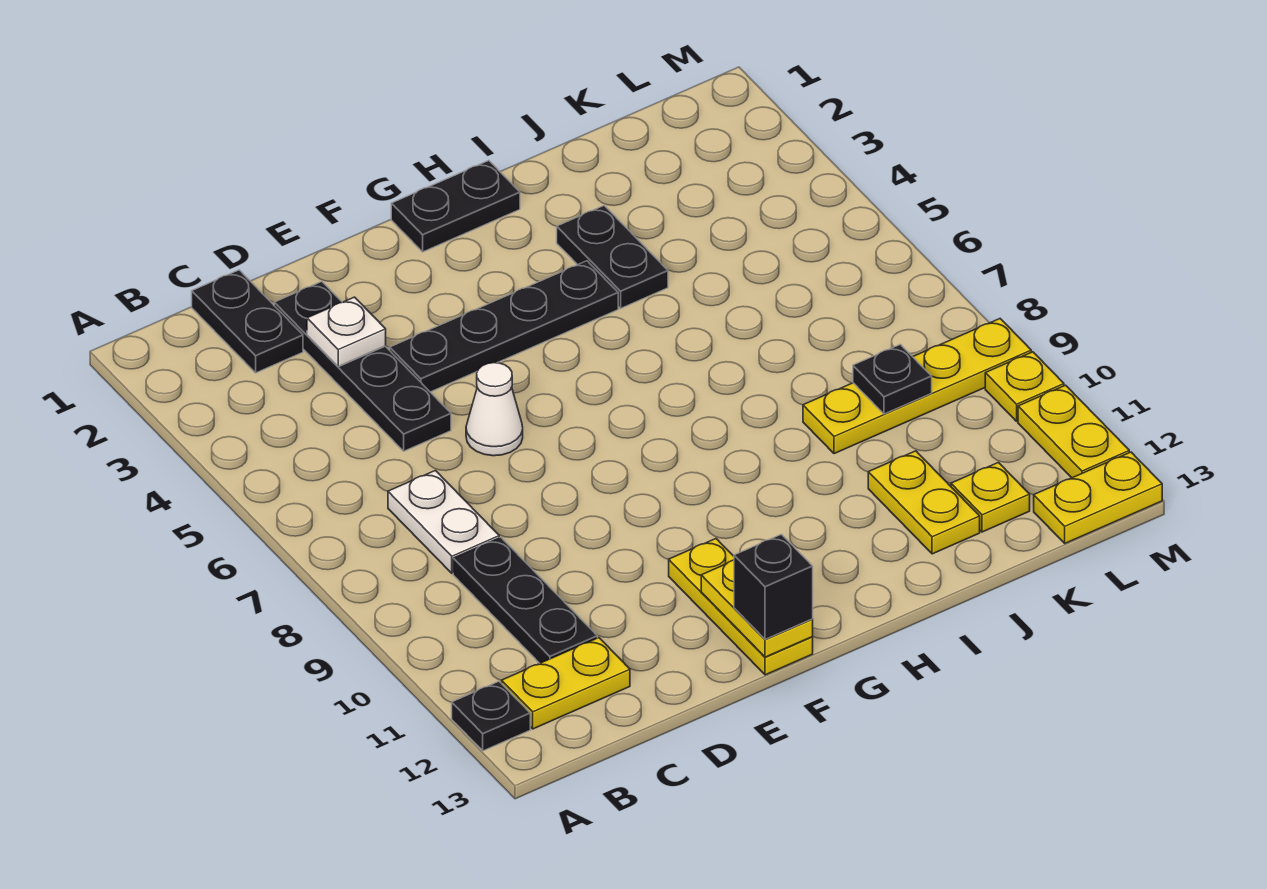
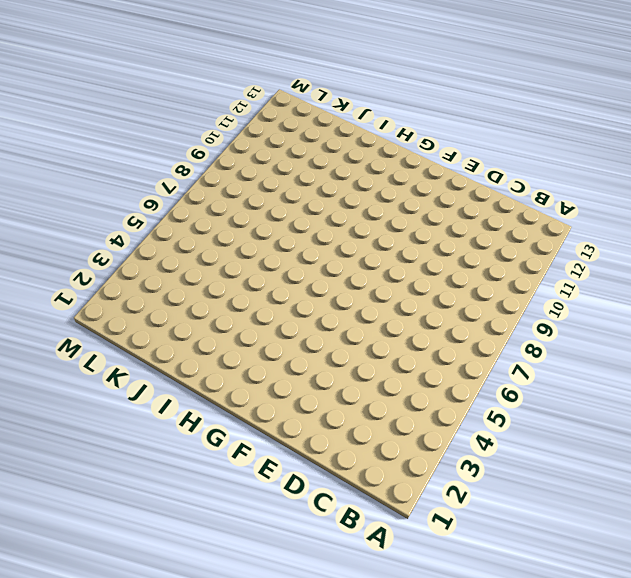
none -> black plate A12 level 1
none -> yellow plate B12:C12 level 1
none -> black plate C1:C2 level 1

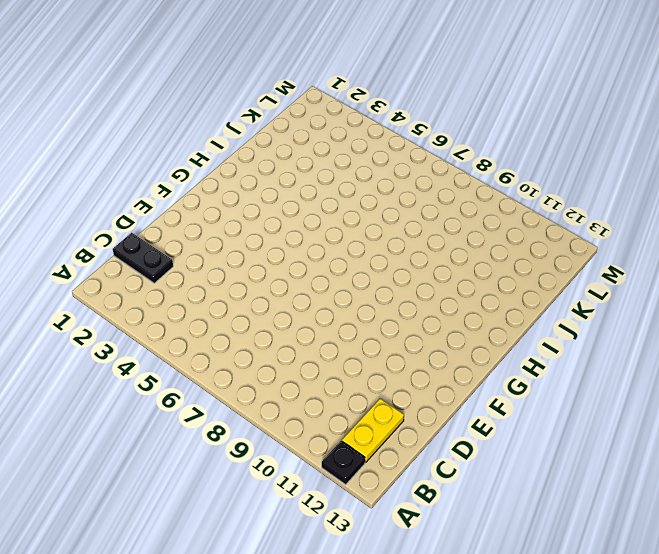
none -> white plate C7:C8 level 1
none -> black plate C9:C11 level 1
none -> black plate D2:D5 level 1

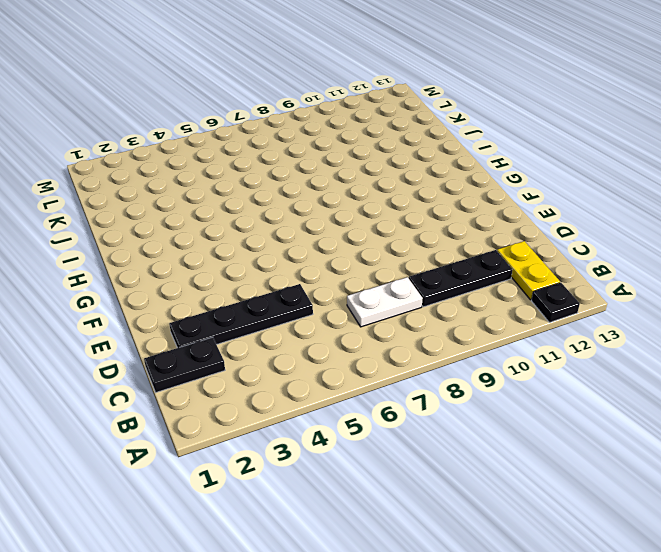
none -> black plate E4:H4 level 1
none -> white cone E6 level 1
none -> yellow plate F11:F13 level 1

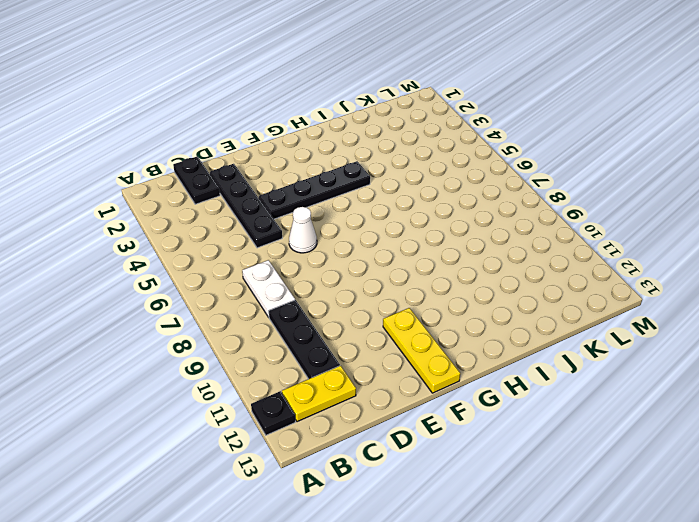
none -> black plate G1:H1 level 1
none -> black plate I3:I4 level 1
none -> yellow plate J9:M9 level 1

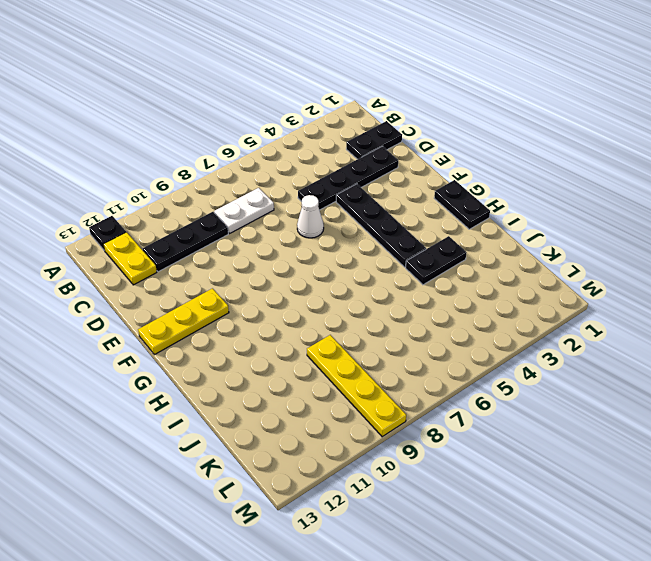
none -> yellow plate J11:J12 level 1
none -> yellow plate K12 level 1
none -> yellow plate L13:M13 level 1

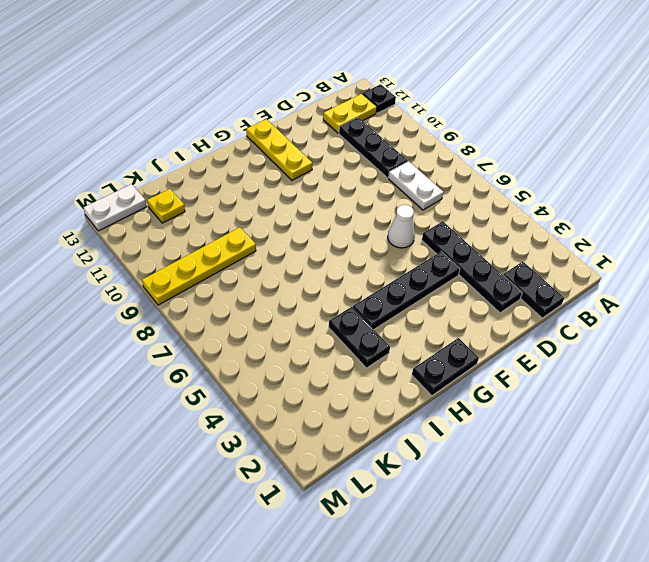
white plate L13:M13 level 1 -> yellow plate L13:M13 level 1
none -> yellow plate J11:J12 level 1
none -> yellow plate M10 level 1
none -> yellow plate M11:M12 level 1

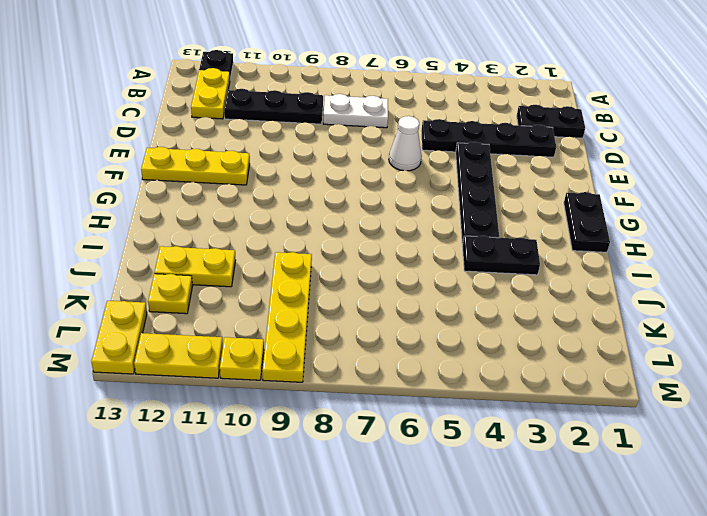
none -> white plate D3 level 2
none -> yellow plate F12:F13 level 2
none -> black plate K9 level 2

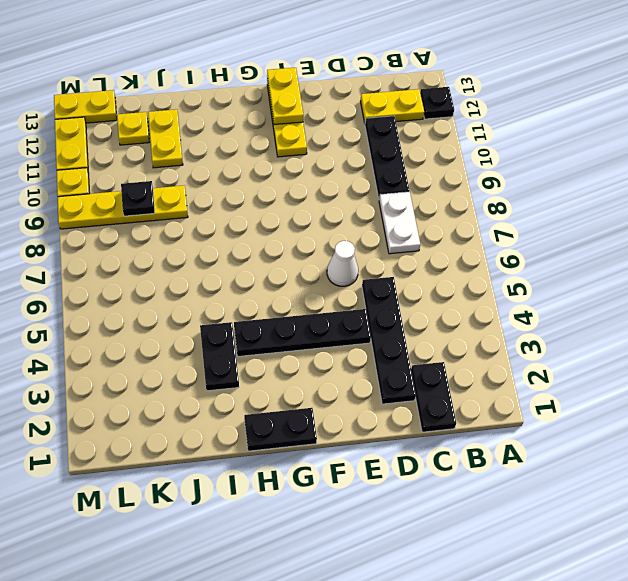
none -> white plate D3 level 2
none -> black brick F13 level 3

